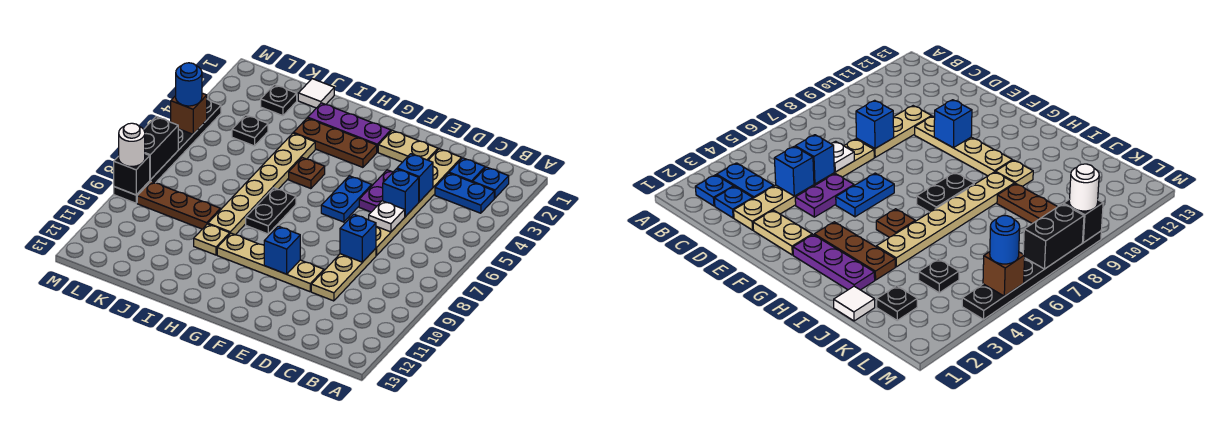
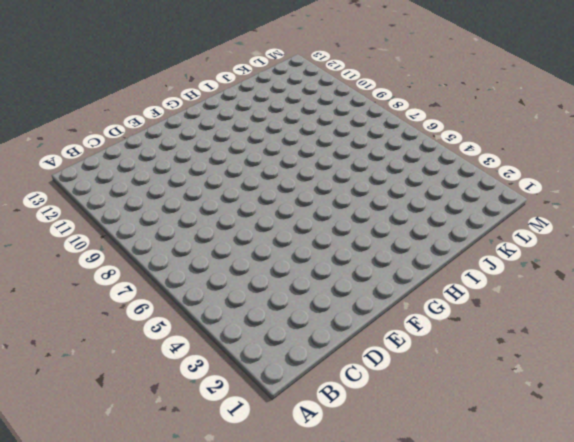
none -> blue plate B2 level 1
none -> blue plate B3:C3 level 1
none -> blue plate C2 level 1
none -> tan plate D2:D7 level 1

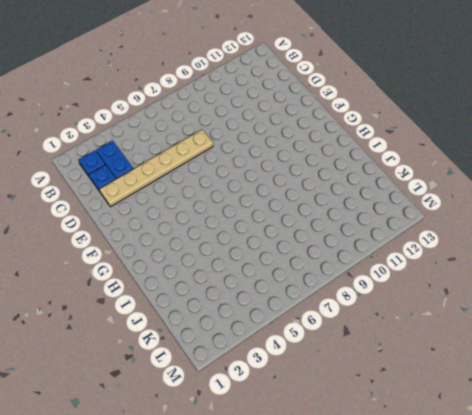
none -> tan plate D8:D10 level 1
none -> tan plate E2:F2 level 1
none -> purple plate E4:E5 level 1
none -> tan plate E10:H10 level 1

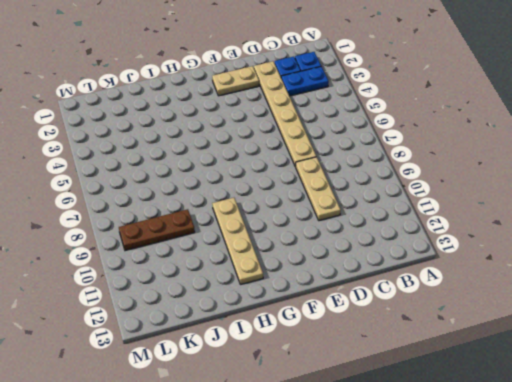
tan plate H9:H12 level 1 -> tan plate E10:H10 level 1
none -> purple plate E4:E5 level 1
none -> blue plate F5:F6 level 1
none -> purple plate G2:I2 level 1
none -> brown plate G3:I3 level 1

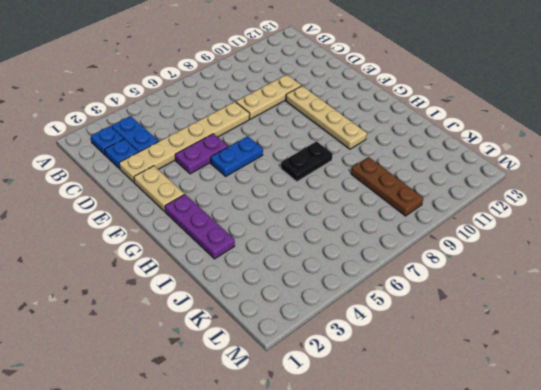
none -> brown plate G3:I3 level 1
none -> brown plate H5 level 1
none -> tan plate I4:I9 level 1
none -> tan plate I10 level 1

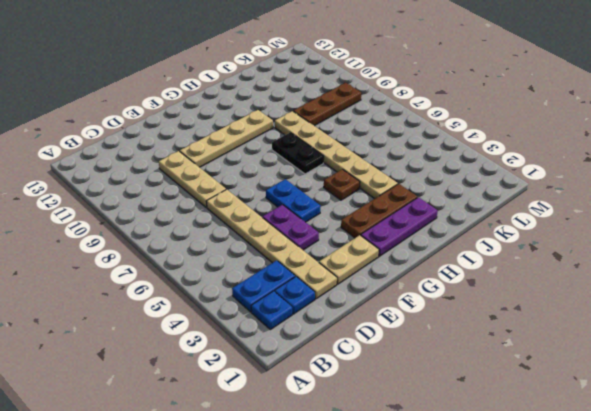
none -> tan plate I10 level 1
none -> white tile J1 level 1
none -> black plate K2 level 1
none -> black plate K4 level 1

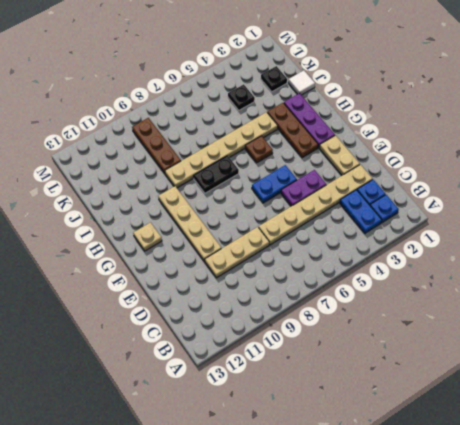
tan plate G12 level 1 -> tan plate I10 level 1
none -> black plate M4:M9 level 1
none -> blue brick D4 level 2
none -> blue brick D5 level 2
none -> white plate D6 level 2

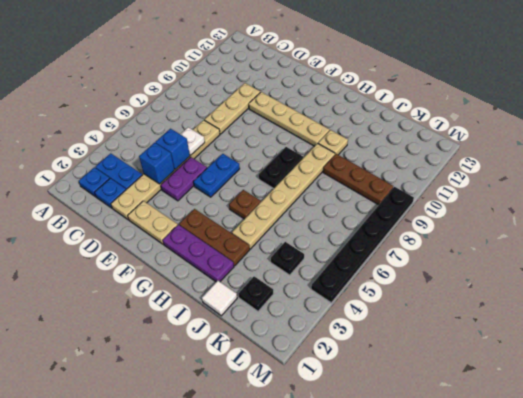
none -> blue brick D8 level 2
none -> blue brick F10 level 2
none -> brown brick M5 level 2
none -> black brick M7:M8 level 2

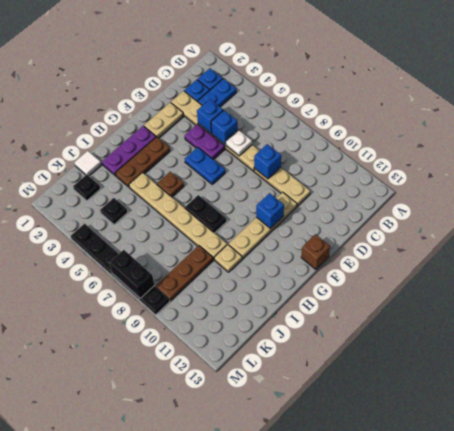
brown brick F13 level 1 -> brown brick M5 level 2
none -> black brick M9 level 2
none -> blue round brick M5 level 3
none -> white round brick M9 level 3

